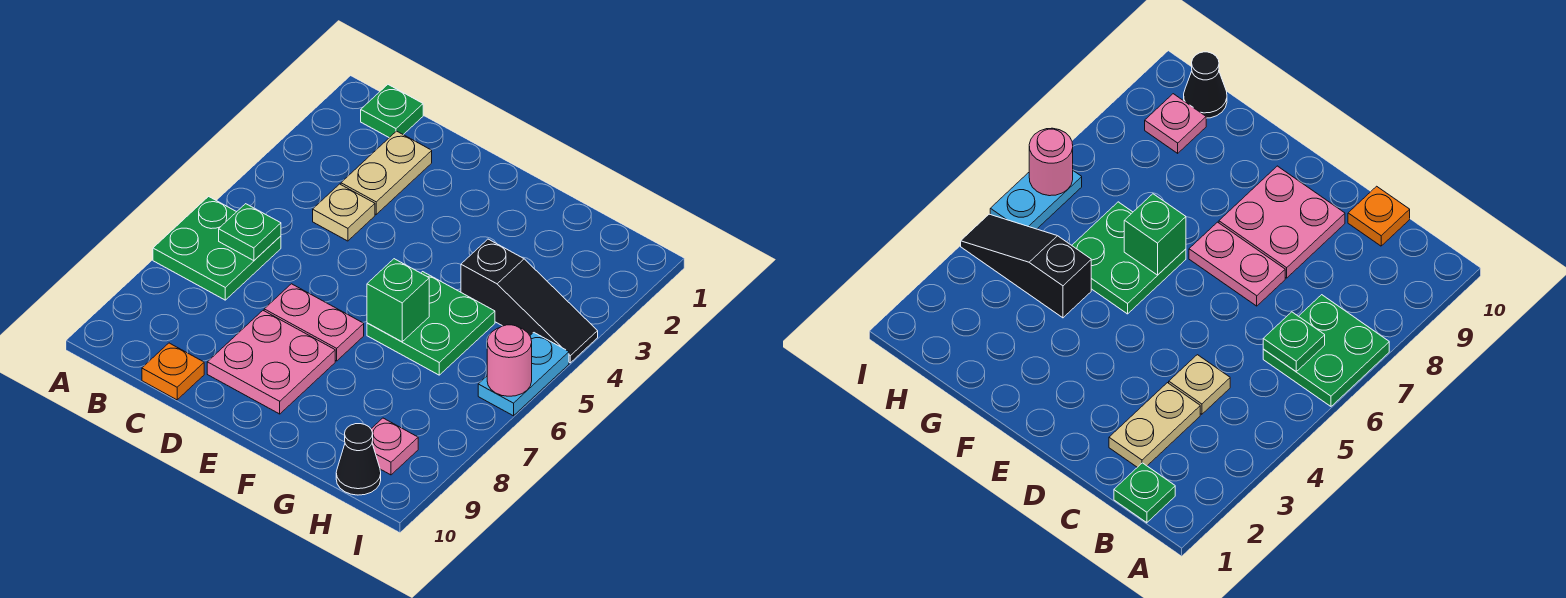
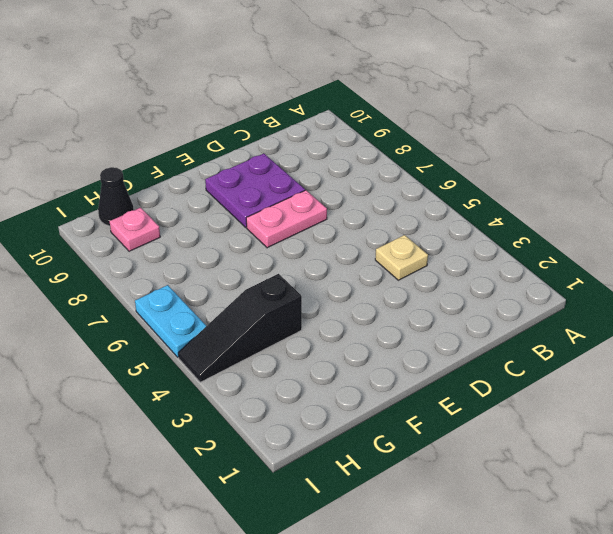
purple plate D8:E9 level 1 -> pink plate D8:E9 level 1
none -> green plate A6:B7 level 1
none -> green plate B1 level 1
none -> tan plate C2:C3 level 1

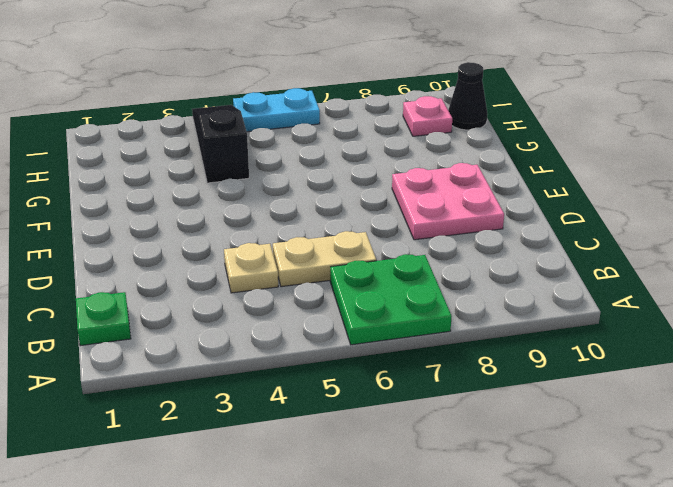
tan plate C5:C6 level 1 -> tan plate C2:C3 level 1
none -> orange plate C10 level 1
none -> pink plate D7:E7 level 1
none -> green plate F5:G6 level 1

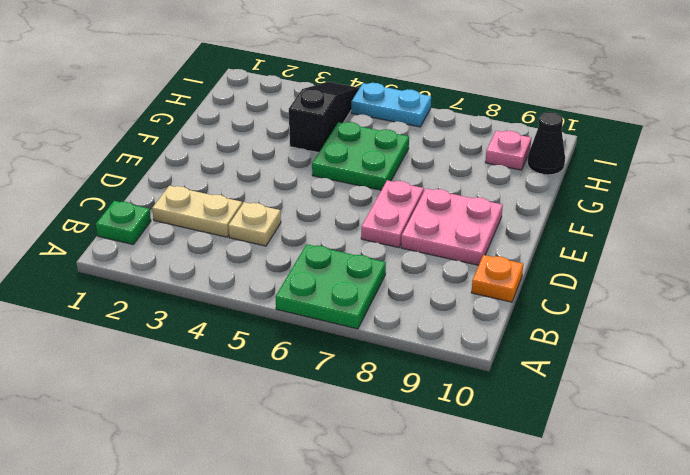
none -> green plate B6 level 2
none -> green brick F6 level 2
none -> pink round brick I6 level 2

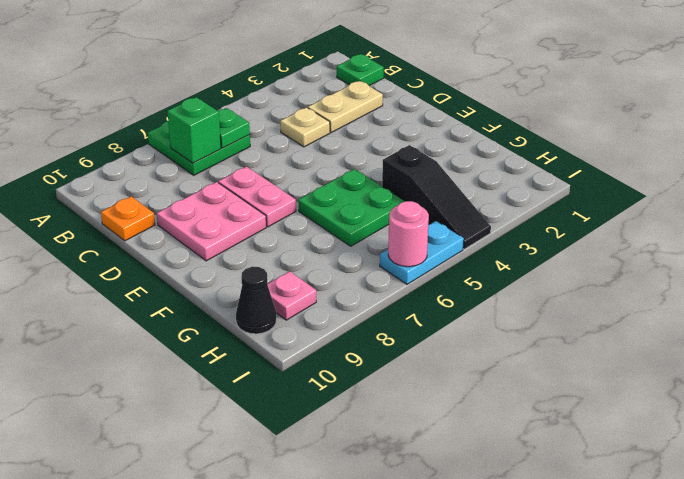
green brick B7 level 2 -> green brick F6 level 2

